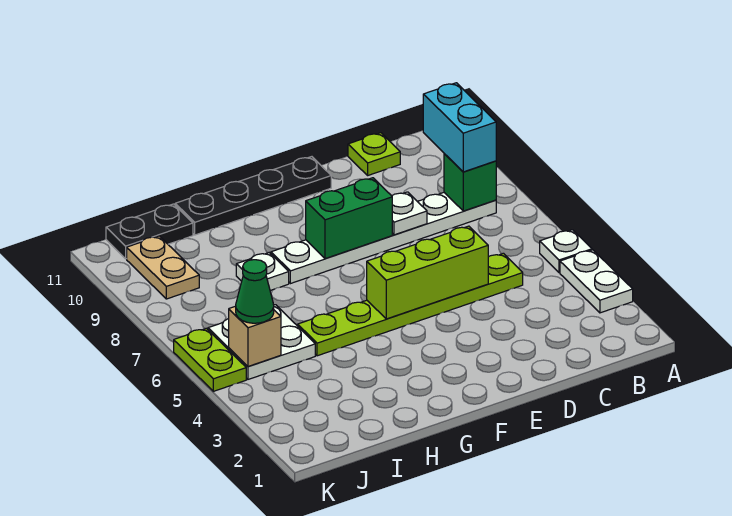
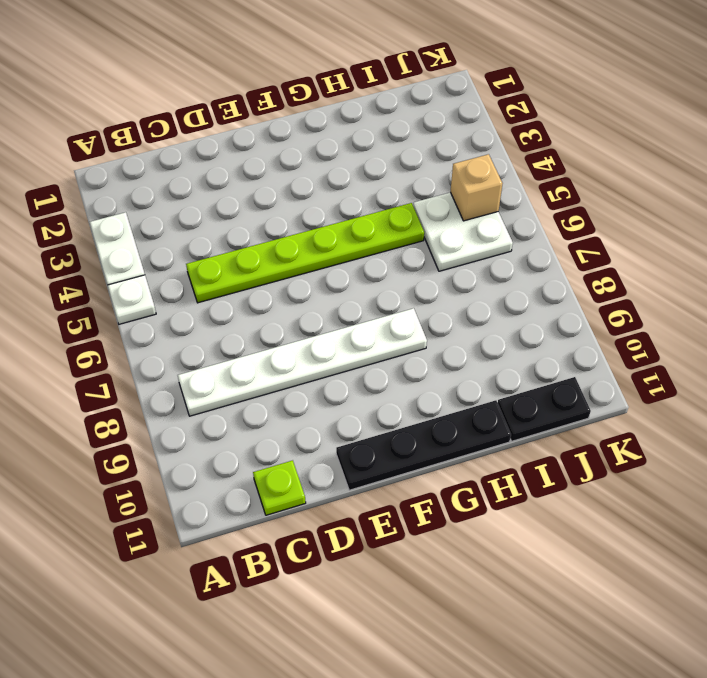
none -> white plate H8 level 1
none -> tan plate J9:J10 level 1
none -> lime plate K5:K6 level 1

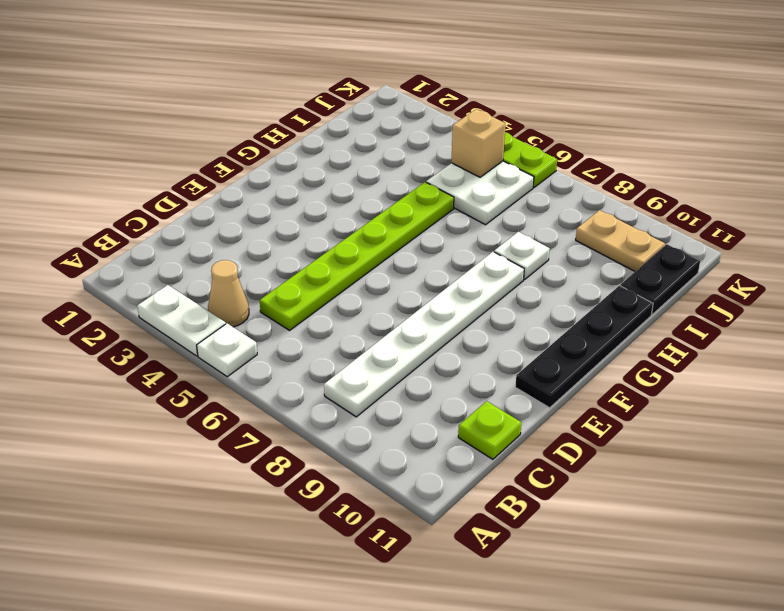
tan cone B4 level 1 -> none
none -> green brick B8 level 2
none -> lime brick D5:F5 level 2
none -> white plate D8 level 2

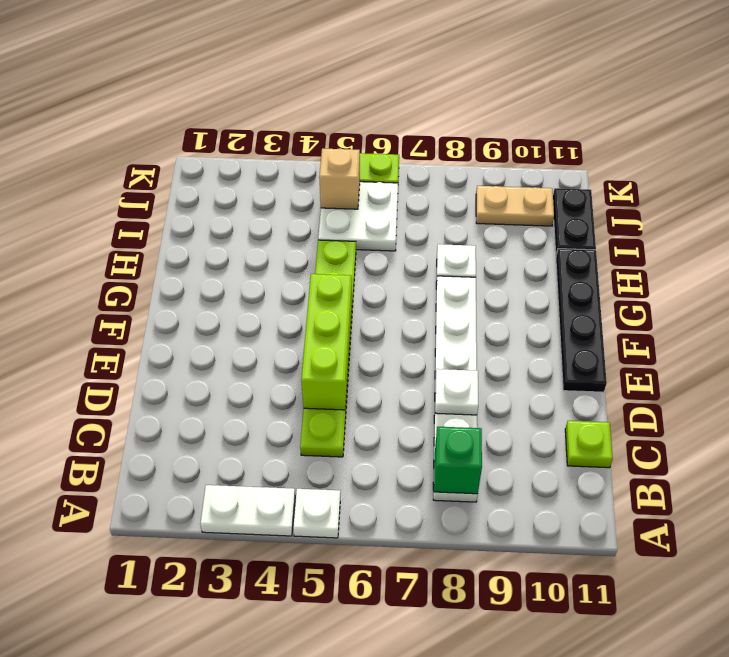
none -> green brick E8:F8 level 2
none -> cyan brick B8:B9 level 3
none -> green cone J5 level 3

